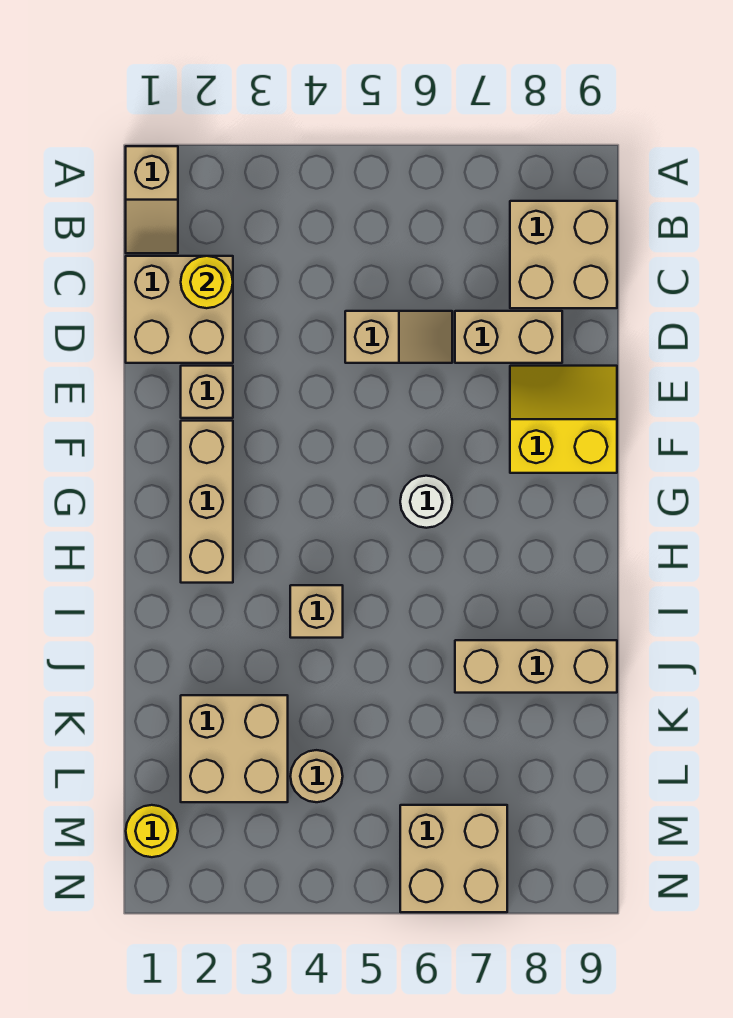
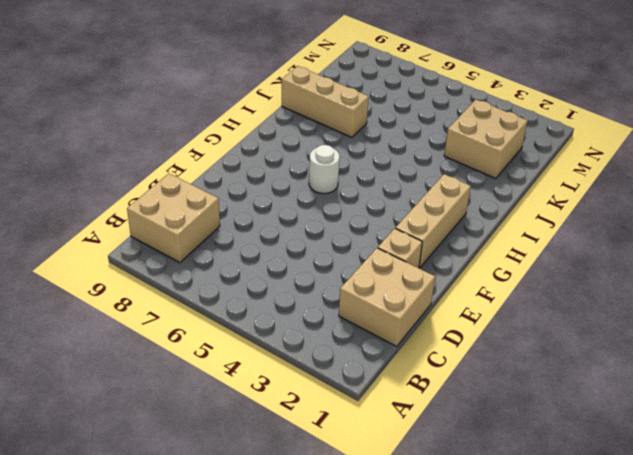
none -> tan slope A1:B1 level 1 top A
none -> tan slope D5:D6 level 1 top 5
none -> tan brick D7:D8 level 1

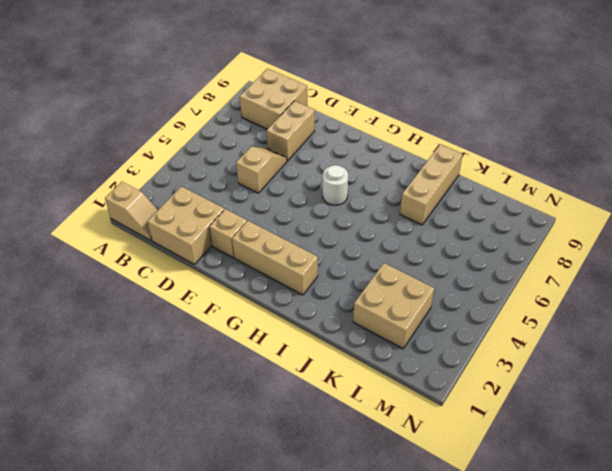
none -> yellow slope E8:F9 level 1 top F
none -> tan brick I4 level 1
none -> tan round brick L4 level 1

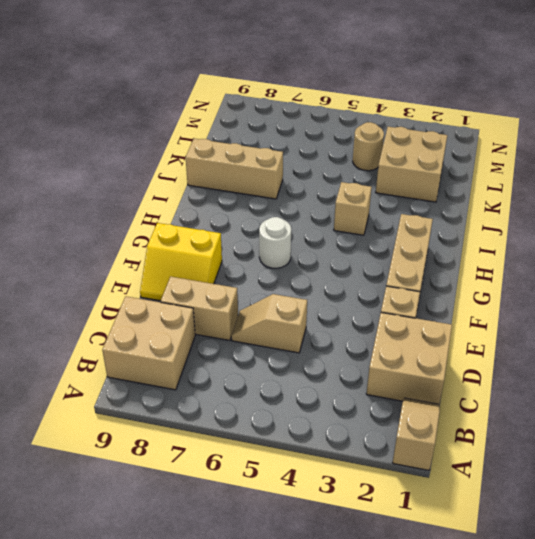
none -> yellow round brick M1 level 1
none -> tan brick M6:N7 level 1
none -> yellow round brick C2 level 2

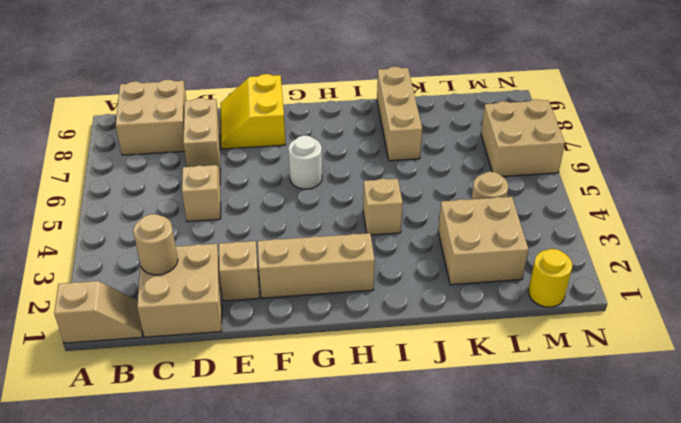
tan round brick C2 level 2 -> yellow round brick C2 level 2

